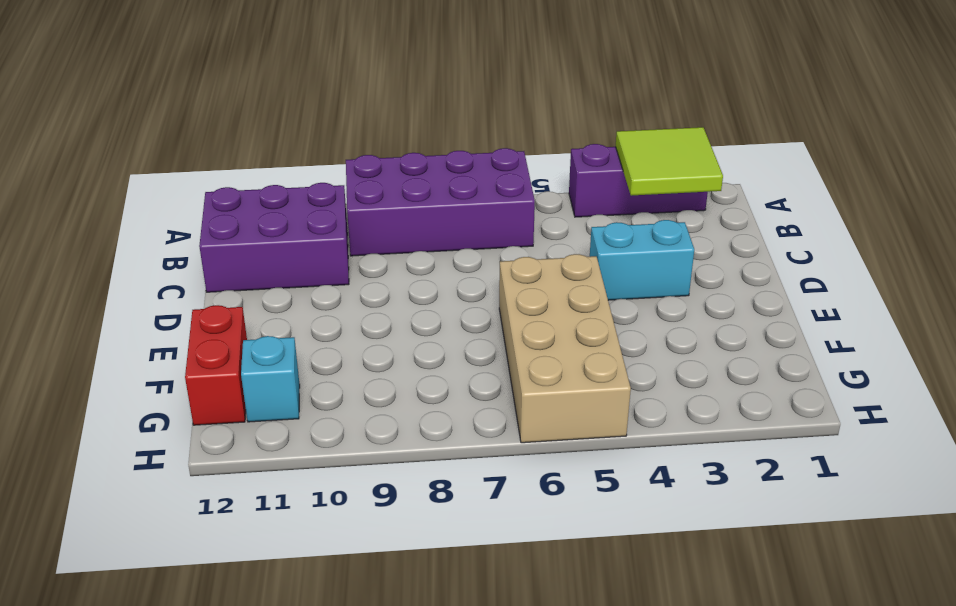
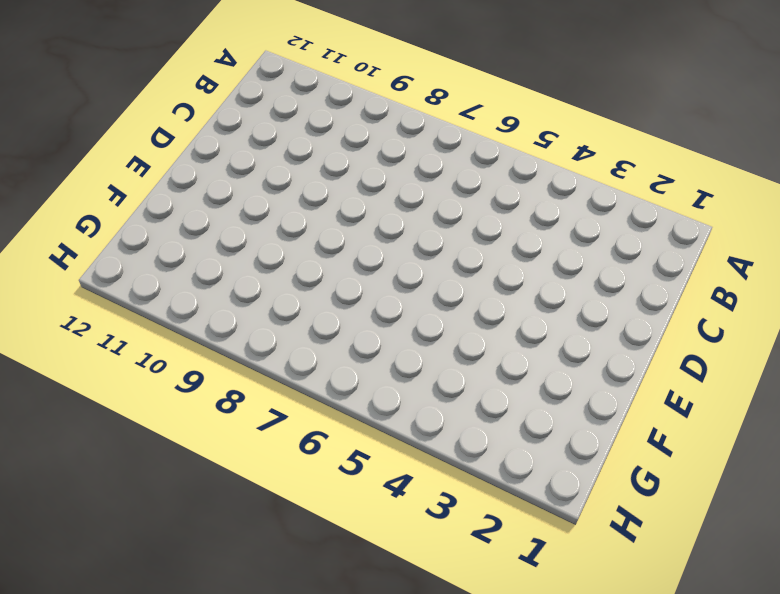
none -> purple brick A2:A4 level 1
none -> purple brick A6:B9 level 1

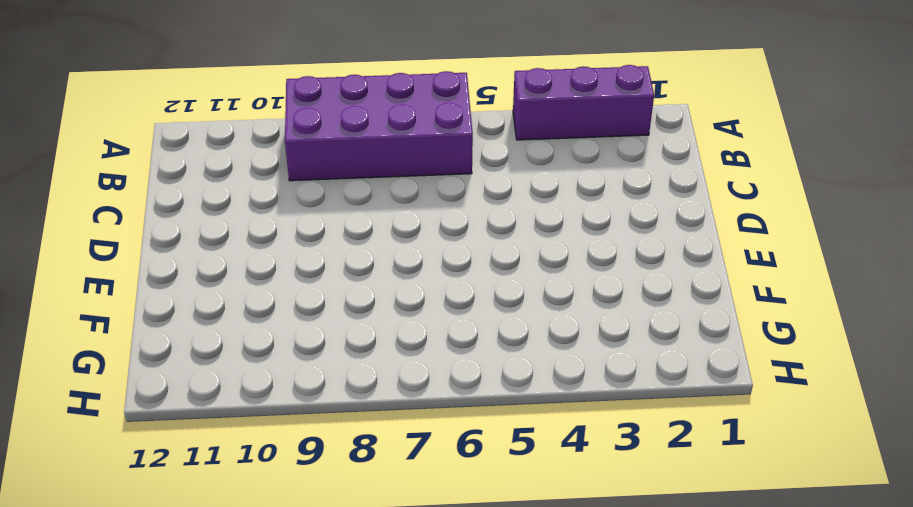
none -> purple brick B10:C12 level 1
none -> cyan brick D3:D4 level 1

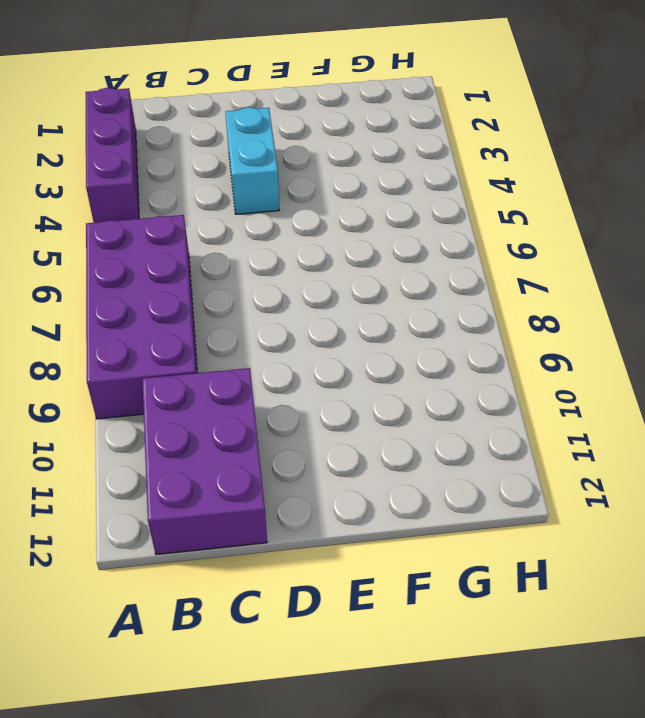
none -> tan brick E5:H6 level 1
none -> red brick F12:G12 level 1

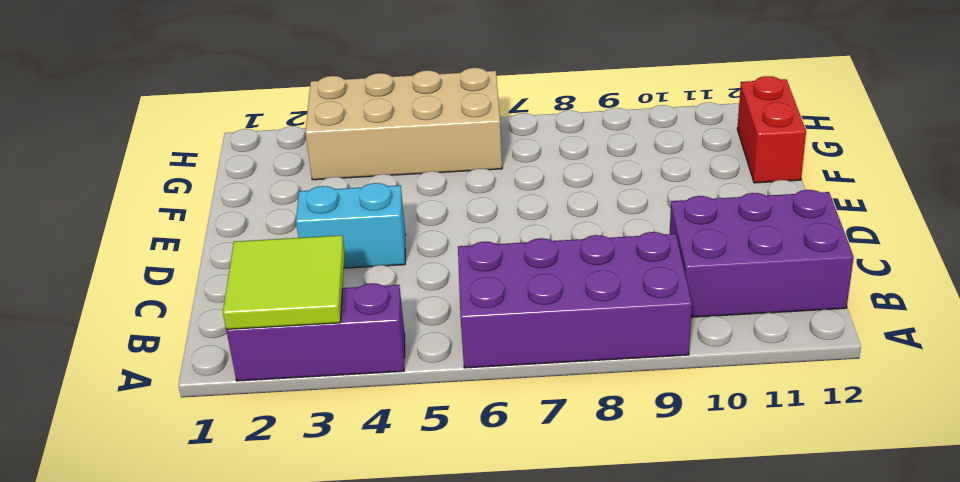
tan brick G3:H6 level 1 -> tan brick E5:H6 level 1
none -> cyan brick G11 level 1

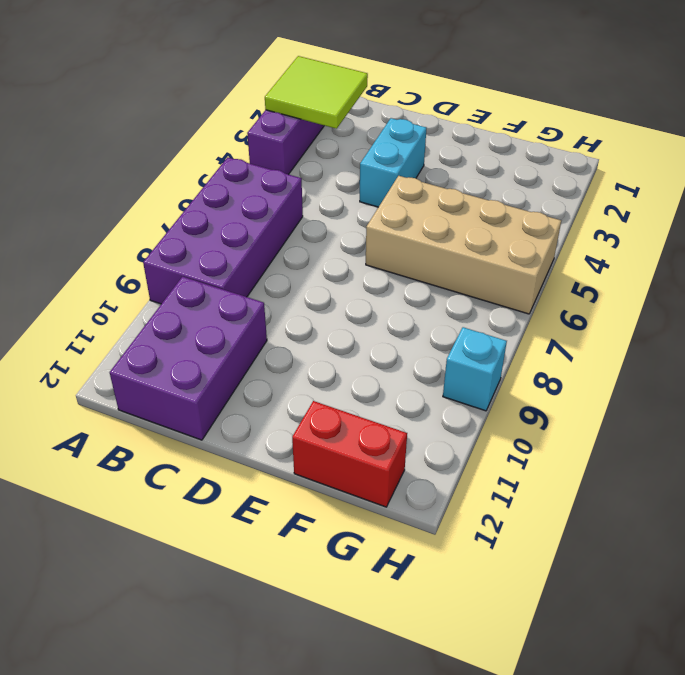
cyan brick H9 level 1 -> cyan brick G11 level 1

